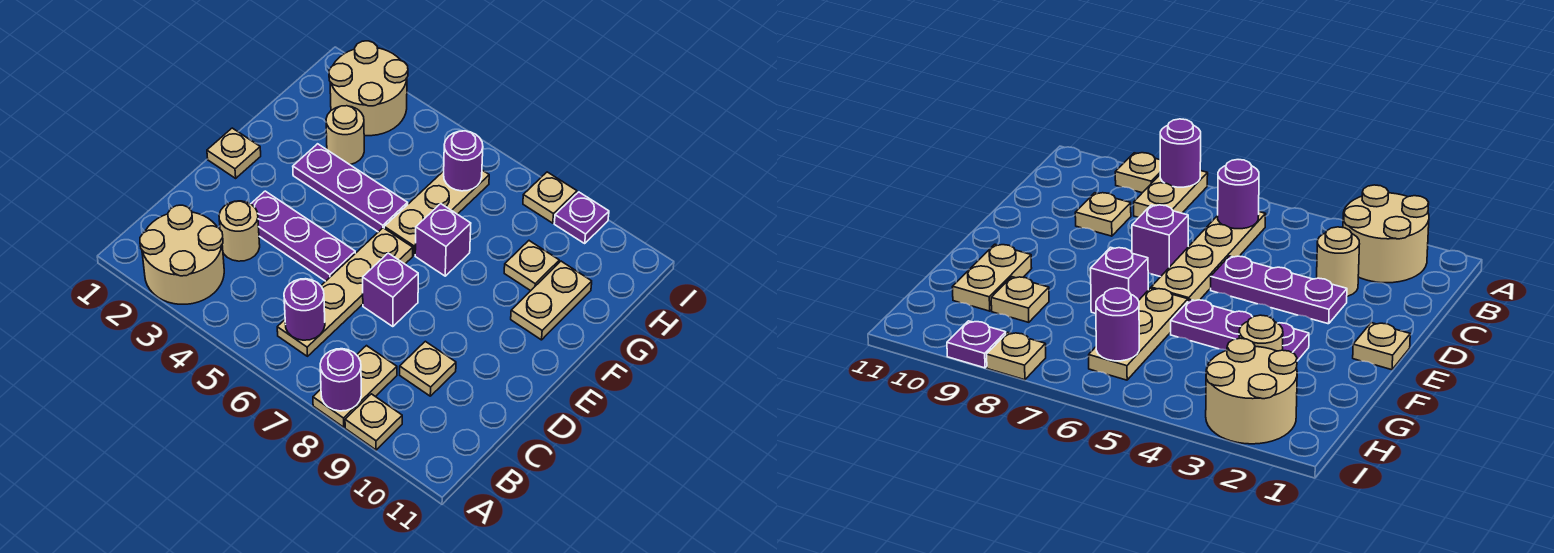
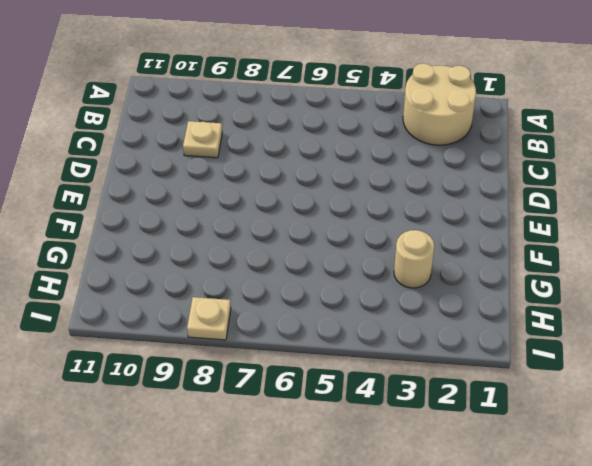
none -> tan plate A8:B8 level 1
none -> tan plate A9 level 1
none -> tan plate B6:E6 level 1

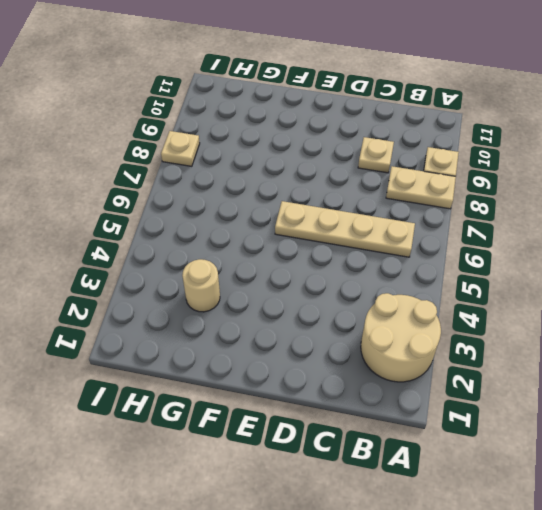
none -> tan round brick C3 level 1
none -> purple plate D3:D5 level 1
none -> purple brick D7 level 1

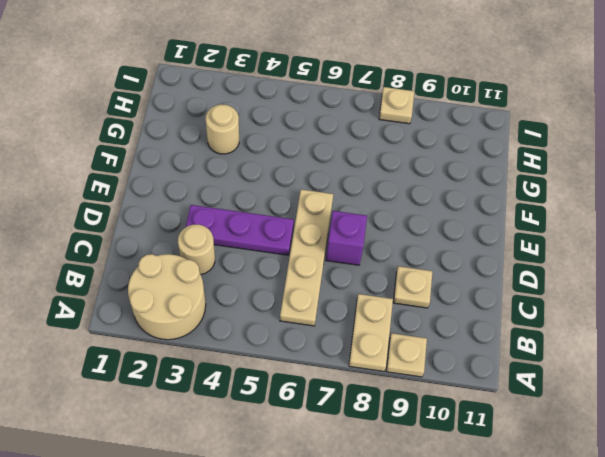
none -> tan plate E1 level 1
none -> purple plate F3:F5 level 1
none -> tan plate F6:H6 level 1

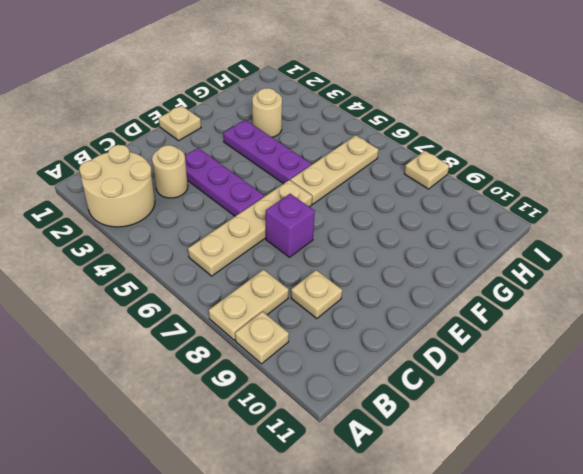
none -> purple brick F7 level 1
none -> tan plate F10:G10 level 1
none -> tan plate G9 level 1

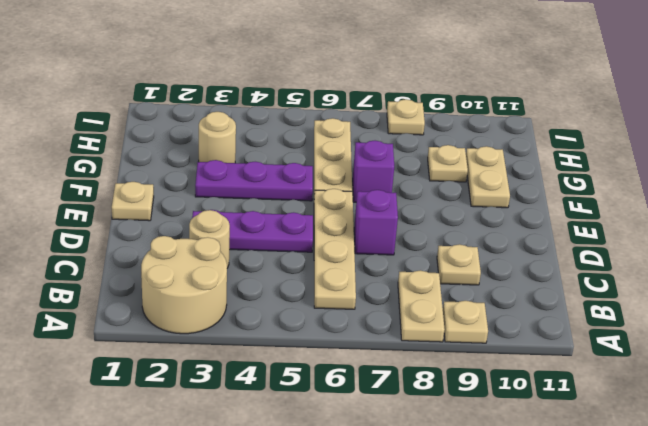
none -> tan round brick H2:I3 level 1
none -> purple plate I9 level 1
none -> purple round brick A8 level 2

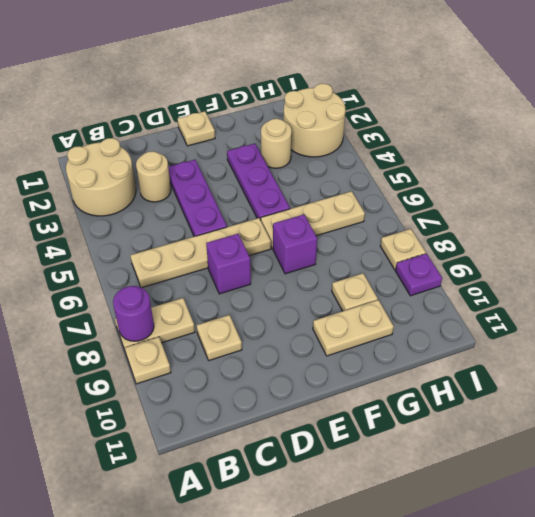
none -> purple round brick B6 level 2
none -> purple round brick H6 level 2

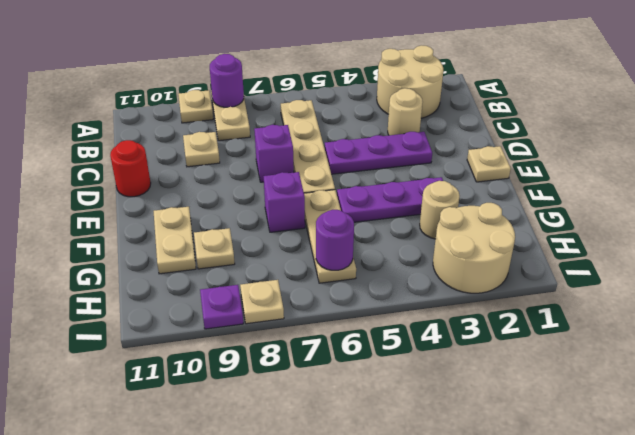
red round brick D11 level 1 -> none
none -> purple round brick B6 level 2

